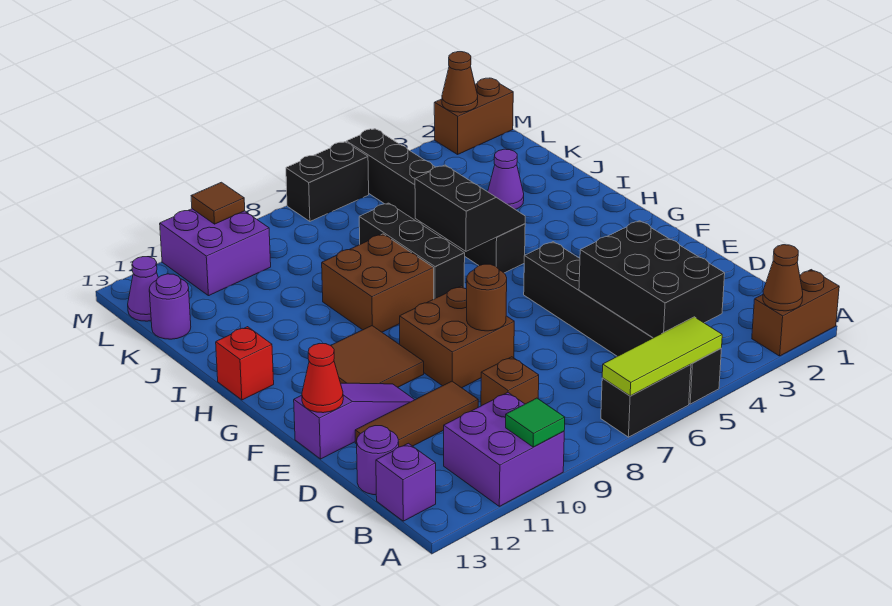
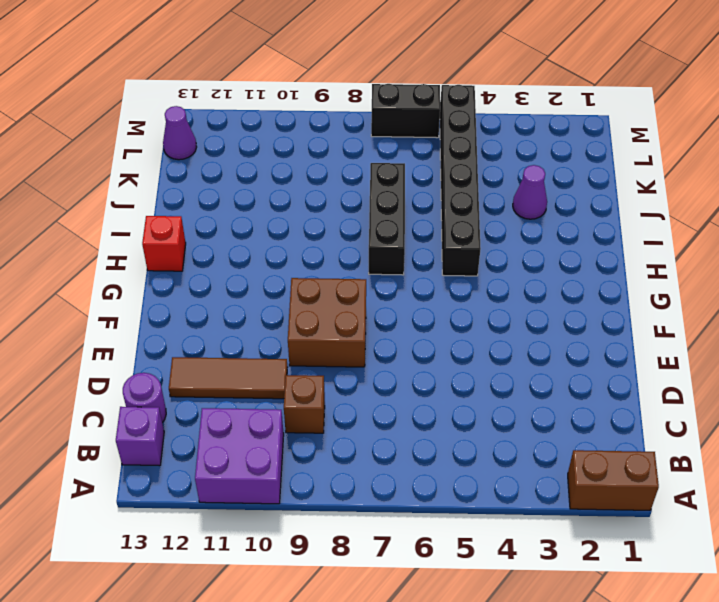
none -> black brick A5:F5 level 1
none -> black brick A6:A7 level 1
none -> purple slope E11:E13 level 1 top 13
none -> brown tile F10:G11 level 1

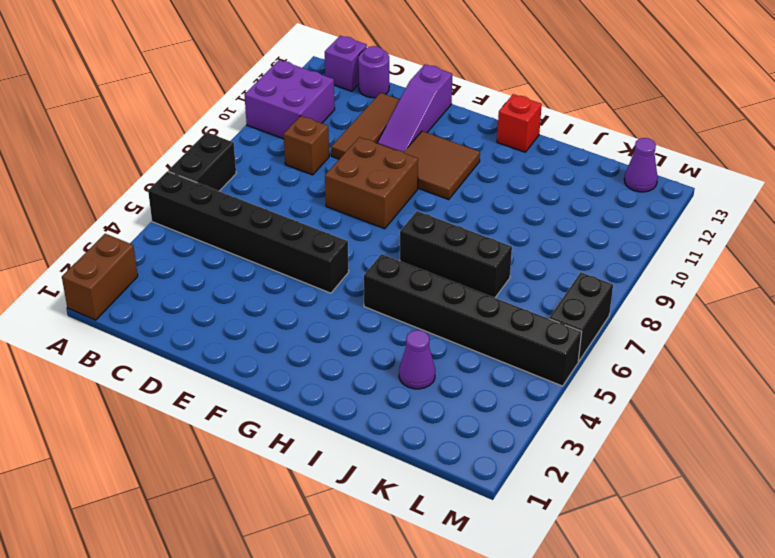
none -> brown brick H8:I9 level 1
none -> purple round brick K13 level 1
none -> purple brick L10:M11 level 1
none -> brown brick M1:M2 level 1

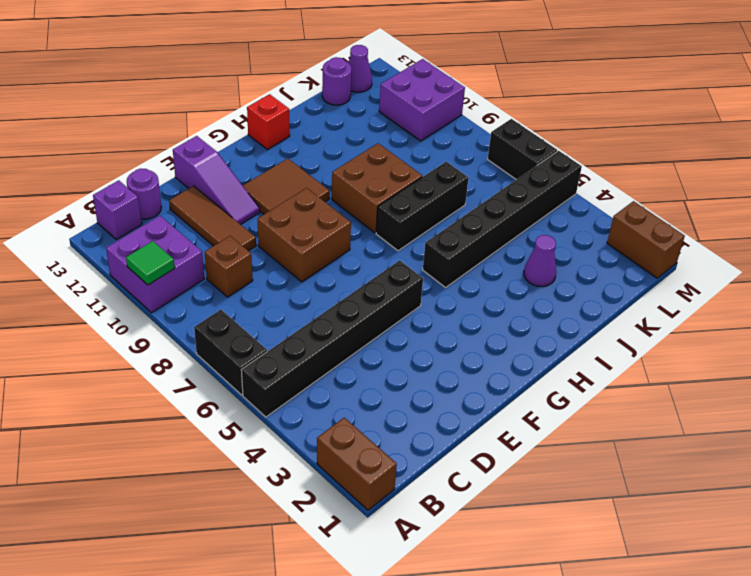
none -> brown cone A2 level 2
none -> lime tile A5:A7 level 2
none -> black brick B4:D5 level 2
none -> brown round brick E8 level 2

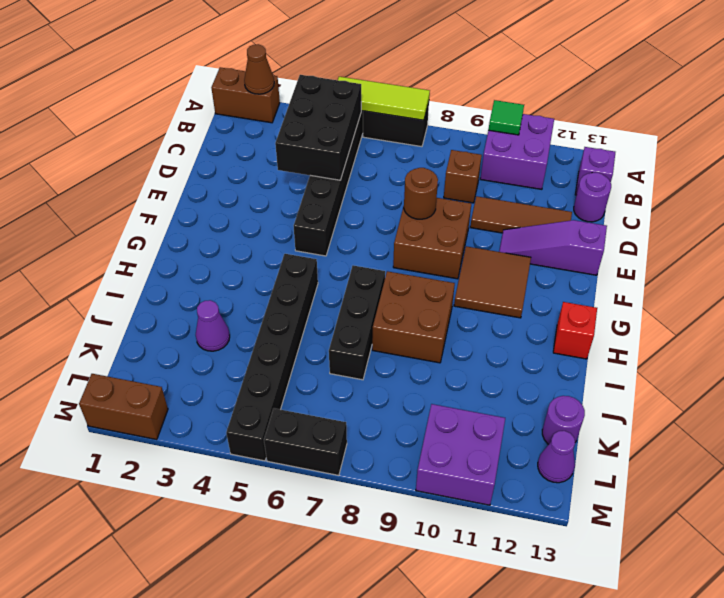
none -> red cone E13 level 2
none -> black slope H5:I6 level 2 top 6
none -> brown cone M2 level 2
none -> brown tile M10 level 2

